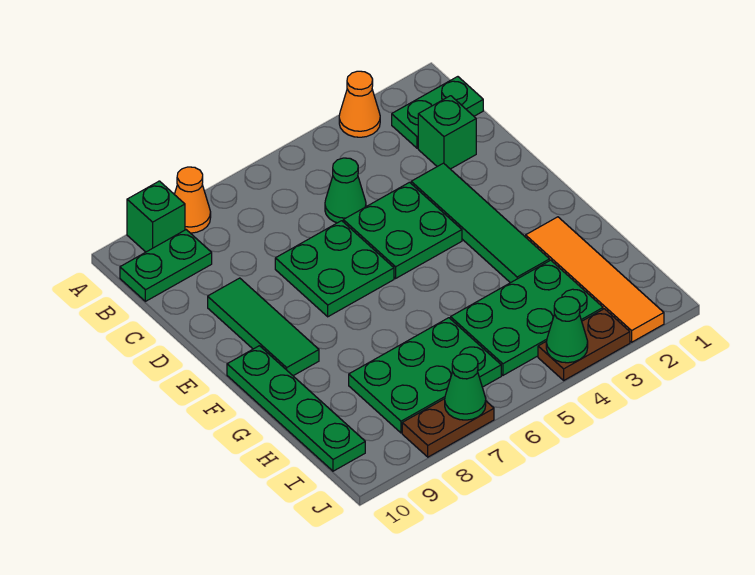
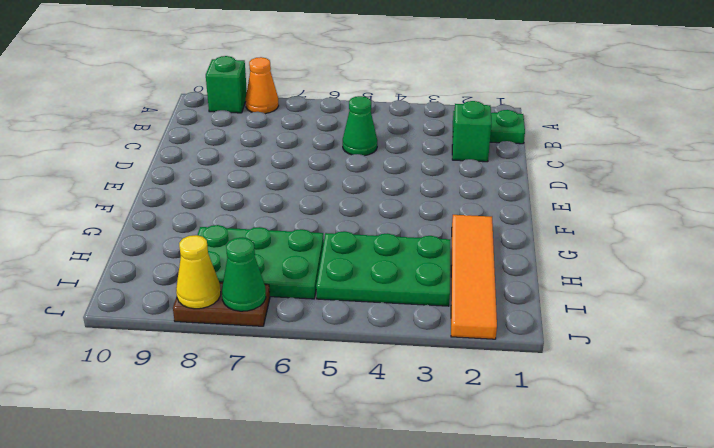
yellow cone J8 level 2 -> none
none -> orange cone A3 level 1
none -> green plate B9:B10 level 1
none -> green tile D3:G3 level 1

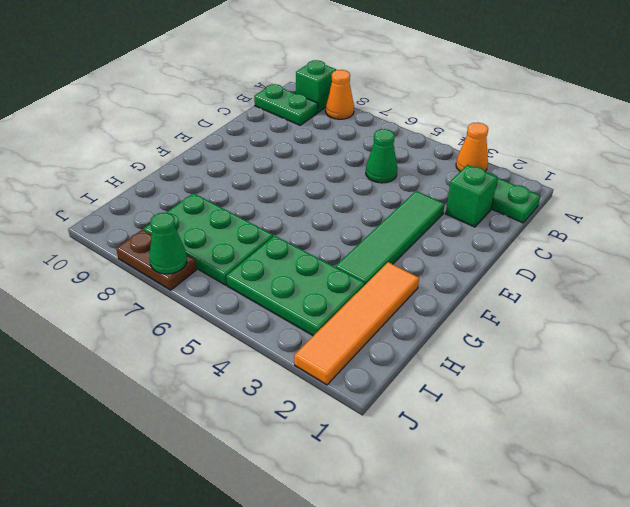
none -> green plate D4:E5 level 1
none -> green plate D6:E7 level 1
none -> green tile D9:F9 level 1

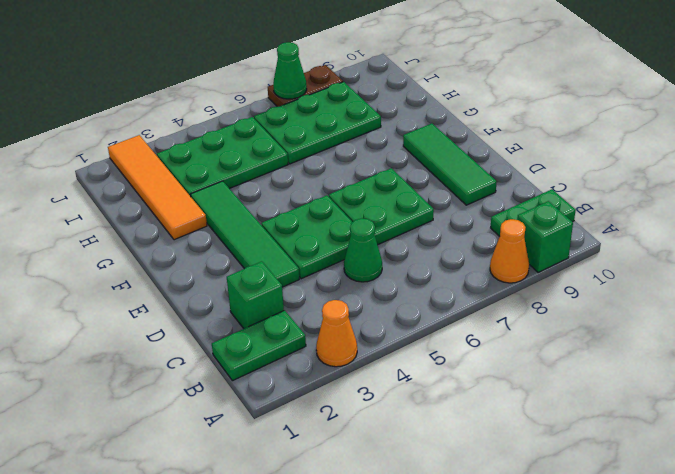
none -> green plate F10:I10 level 1
none -> brown plate J3:J4 level 1
none -> green cone J4 level 2

